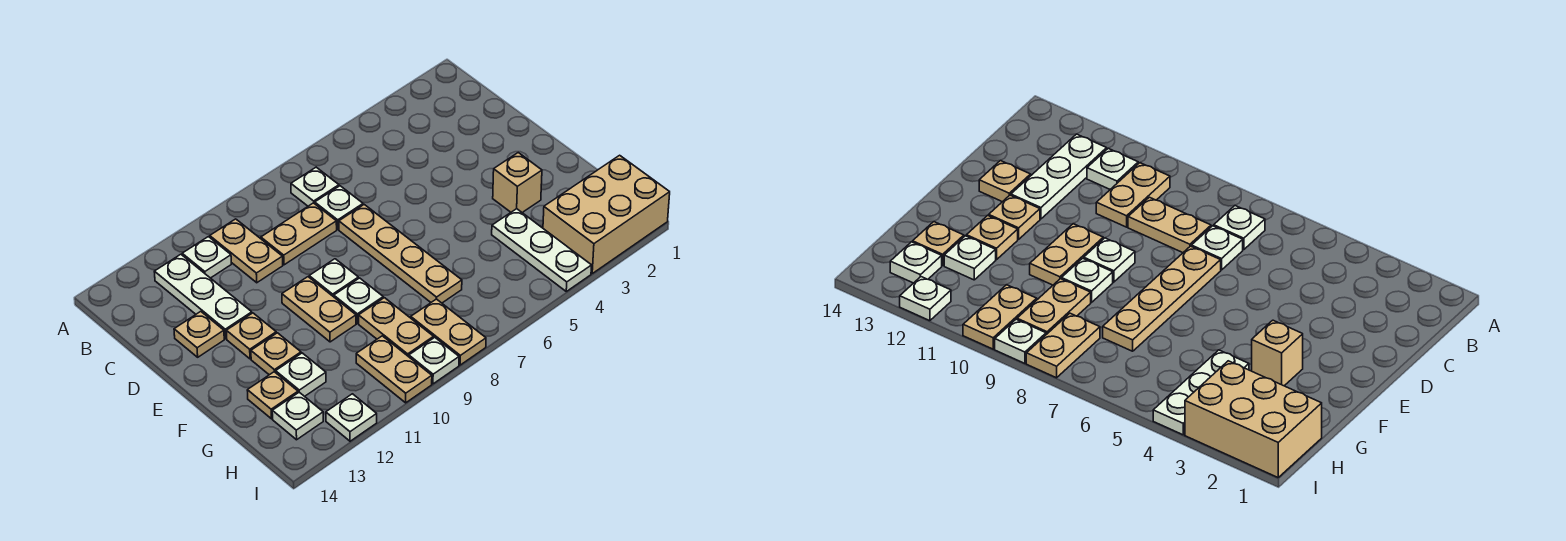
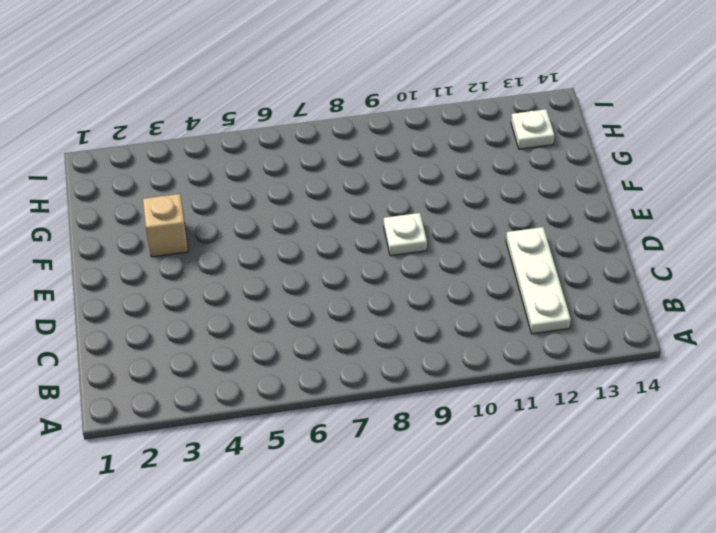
none -> white plate B7 level 1
none -> tan plate B10:C10 level 1
none -> white plate B11 level 1

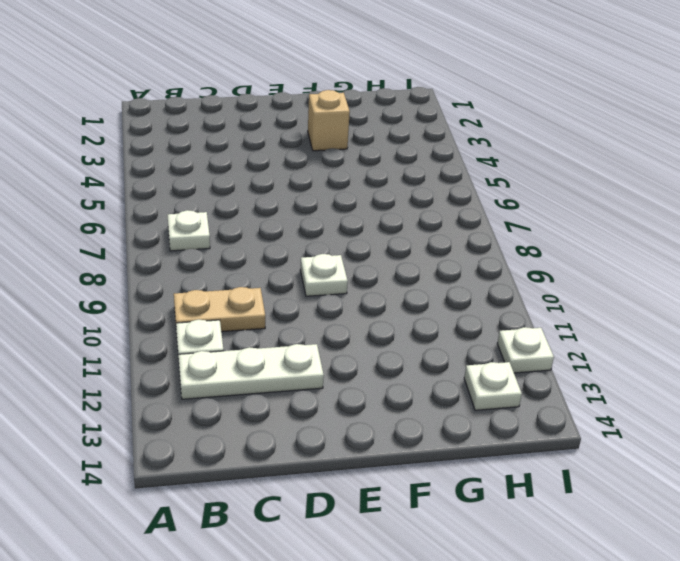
none -> white plate C7 level 1
none -> tan plate C8:C9 level 1
none -> tan plate D7:G7 level 1

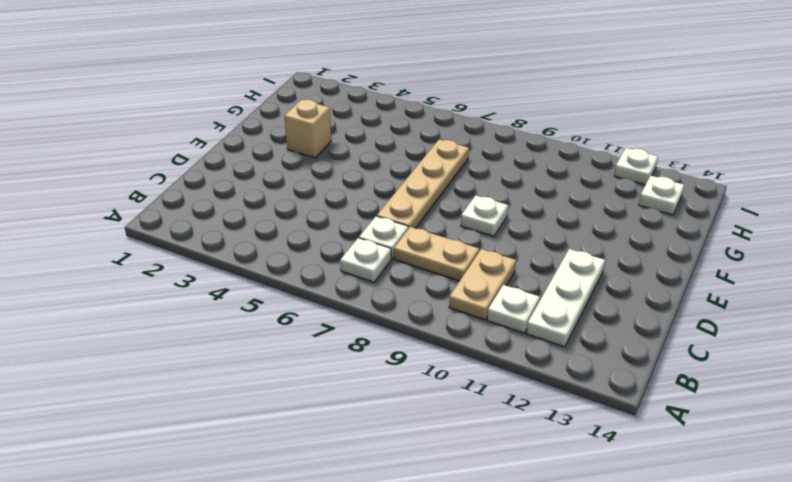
none -> tan plate D13 level 1
none -> tan plate E10:F10 level 1
none -> tan plate E12 level 1

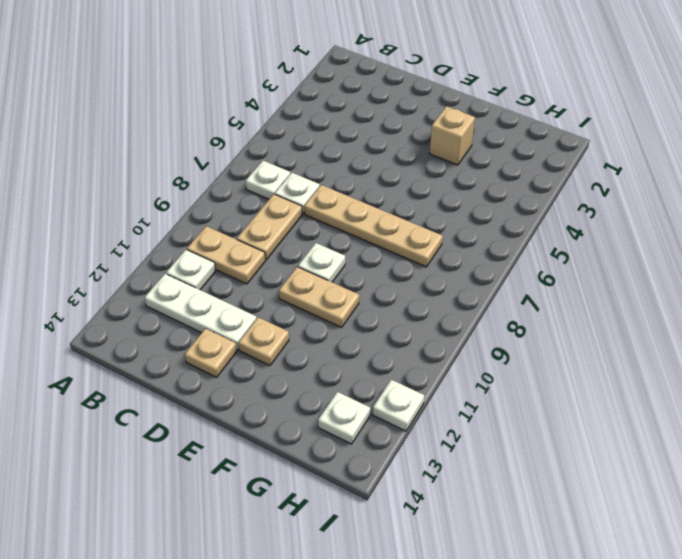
none -> white plate F9 level 1
none -> tan plate F12 level 1
none -> white plate G4:I4 level 1

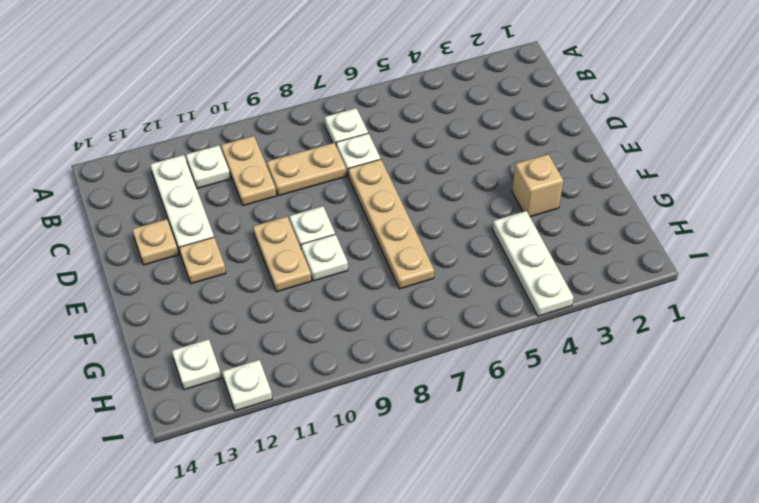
none -> tan plate F12 level 1
none -> tan plate G9:H9 level 1
none -> white plate G12 level 1

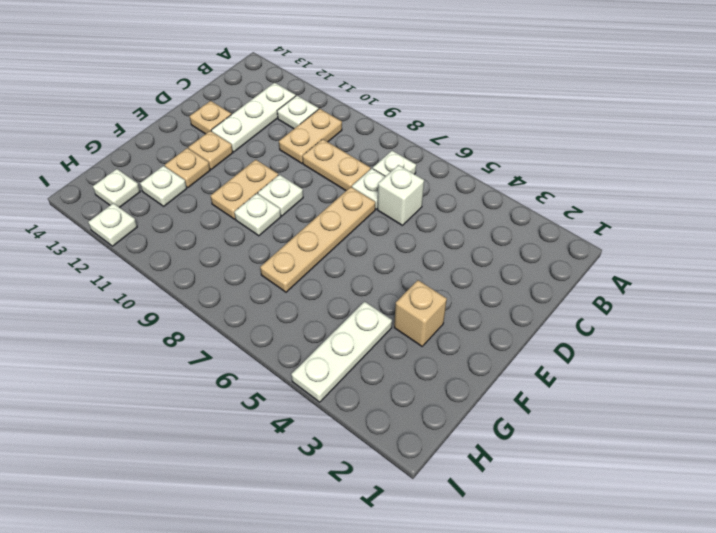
white brick C6 level 1 -> none
none -> tan plate G9:H9 level 1
none -> tan plate G13 level 1
none -> tan brick H1:I3 level 1

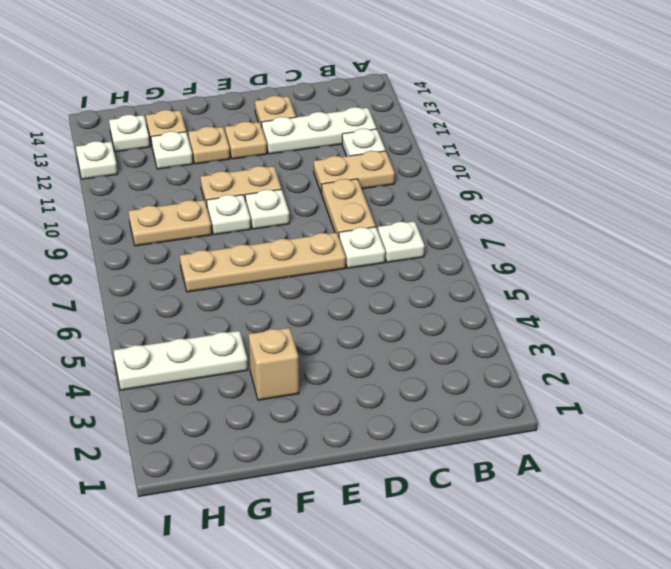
none -> tan brick H1:I3 level 1
none -> tan plate H8:I8 level 1
none -> tan plate H10:I10 level 1

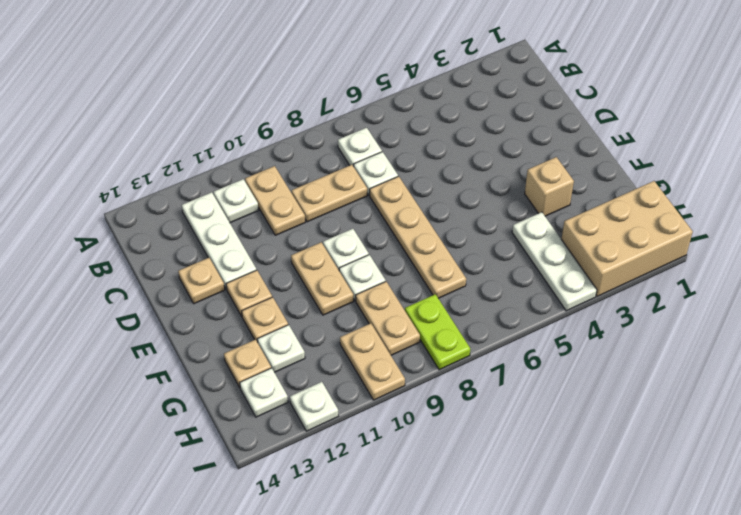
lime plate H8:I8 level 1 -> tan plate H8:I8 level 1
none -> white plate I9 level 1

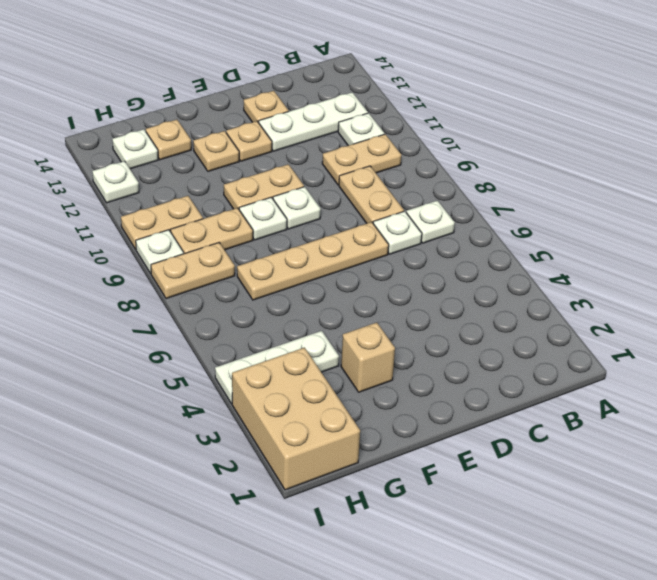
none -> white plate G12 level 1

